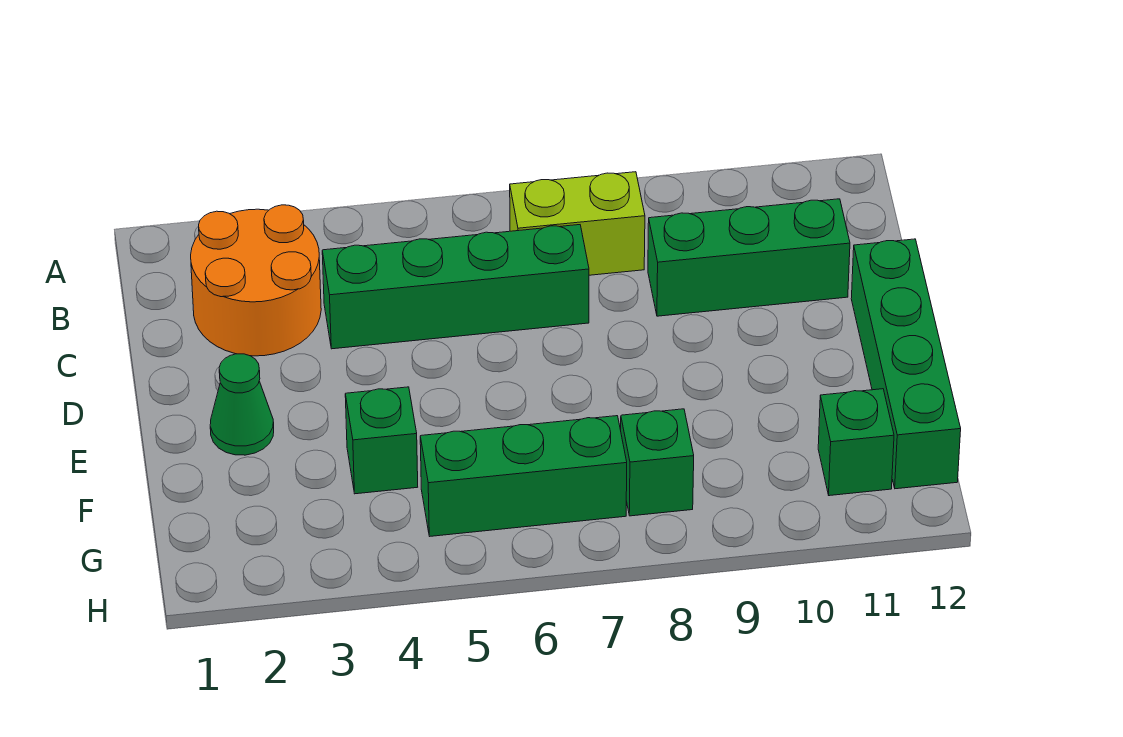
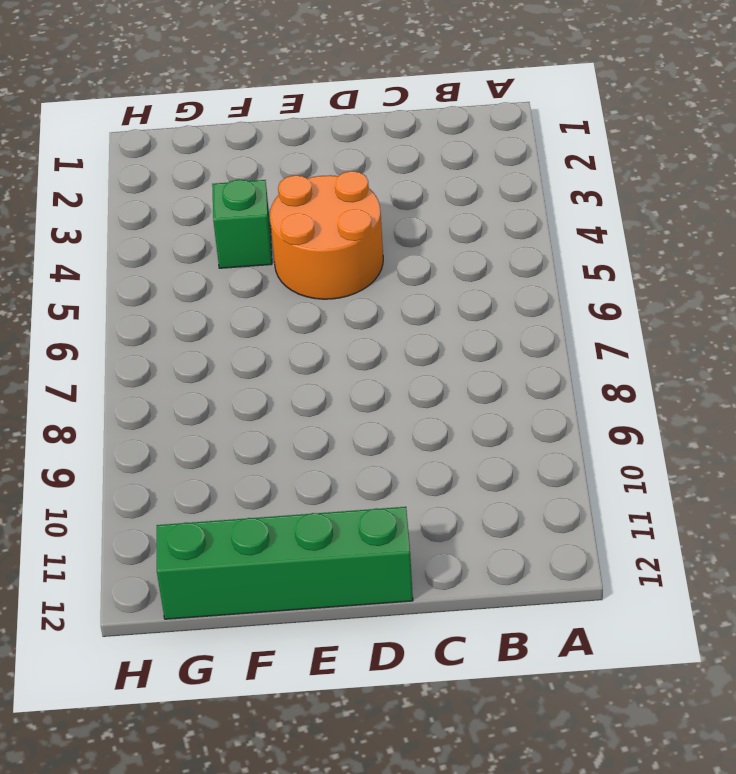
orange round brick D4:E5 level 1 -> orange round brick B2:C3 level 1
none -> lime brick B7:B8 level 1
none -> green brick C4:C7 level 1

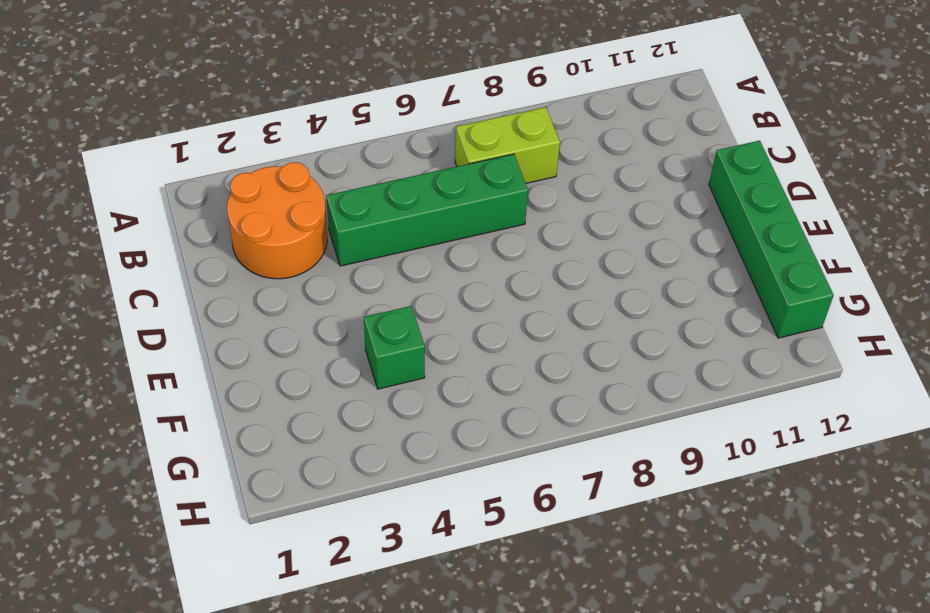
none -> green brick C9:C11 level 1
none -> green cone E2 level 1

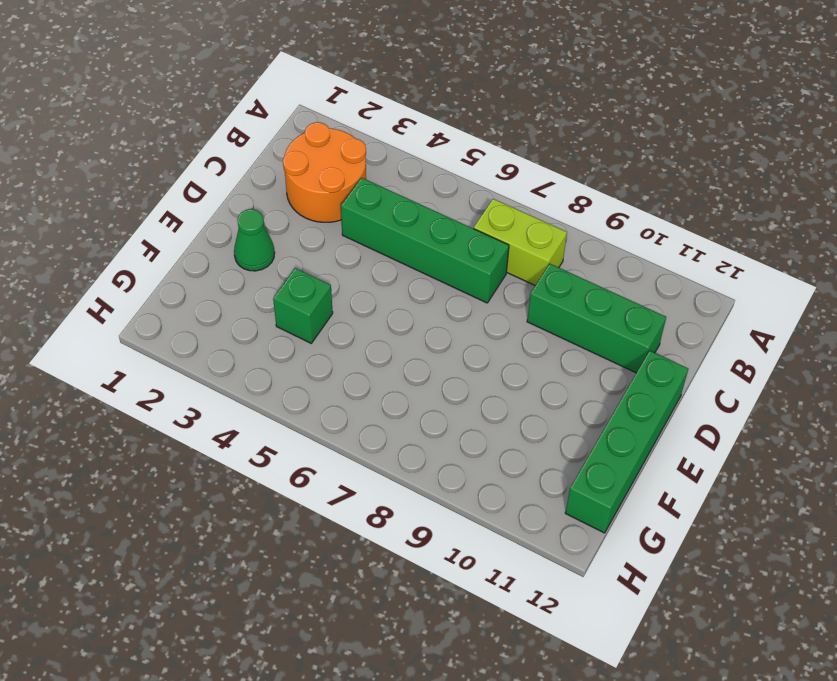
none -> green brick G5:G7 level 1
none -> green brick G8 level 1

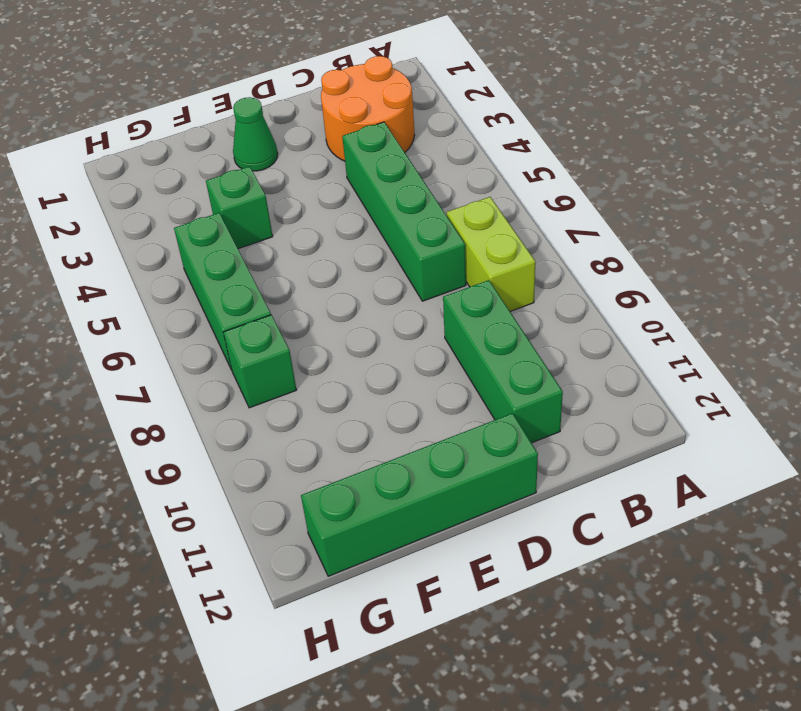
none -> green brick G11 level 1

